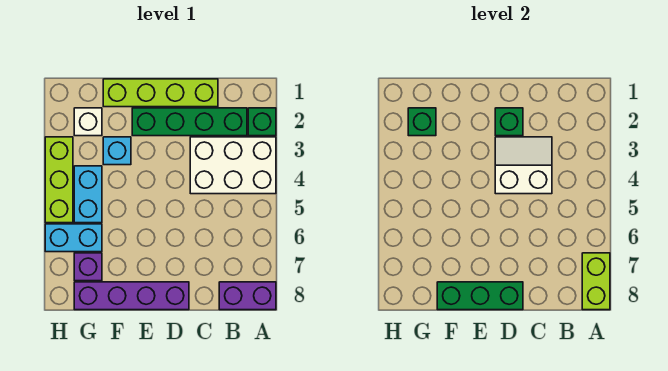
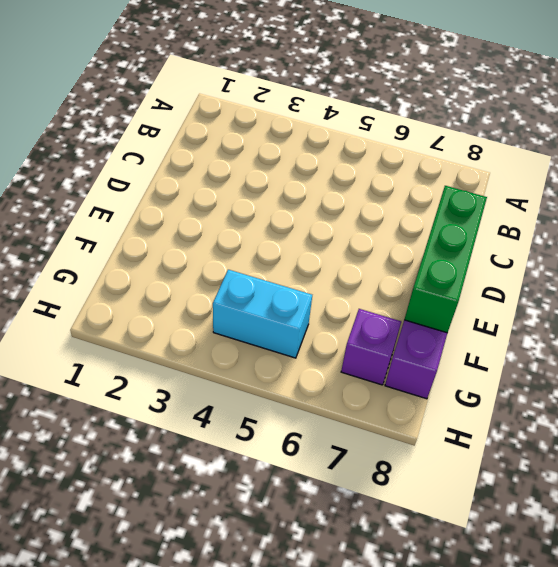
none -> green brick A2 level 1
none -> white brick A3:C4 level 1
none -> purple brick A8:B8 level 1

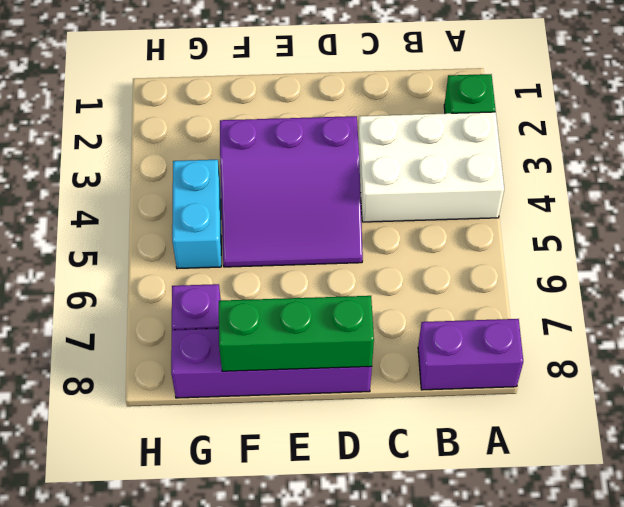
purple slope D3:F5 level 1 top 3 -> cyan brick F3 level 1
none -> green brick B2:E2 level 1
none -> lime brick C1:F1 level 1
none -> white brick G2 level 1

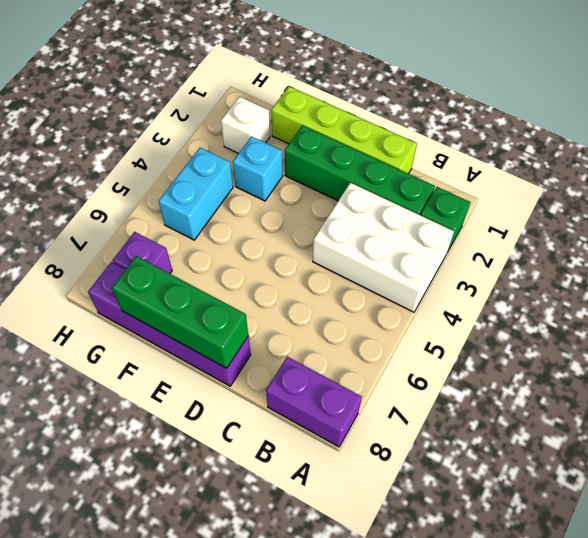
none -> cyan brick G6:H6 level 1
none -> lime brick H3:H5 level 1
none -> lime brick A7:A8 level 2

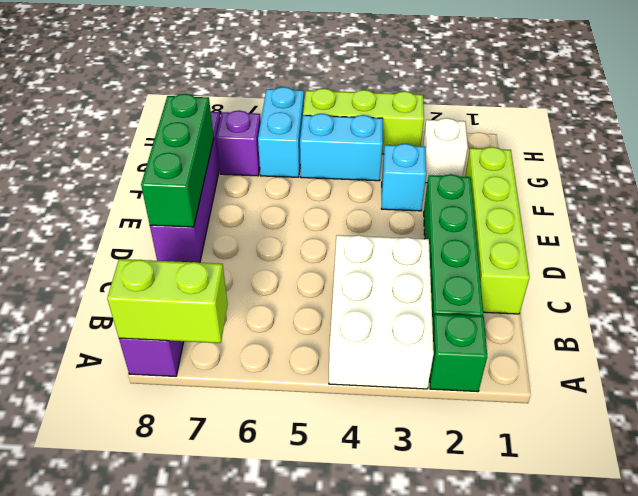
none -> white slope C3:D4 level 2 top 4
none -> green brick D2 level 2
none -> green brick G2 level 2

